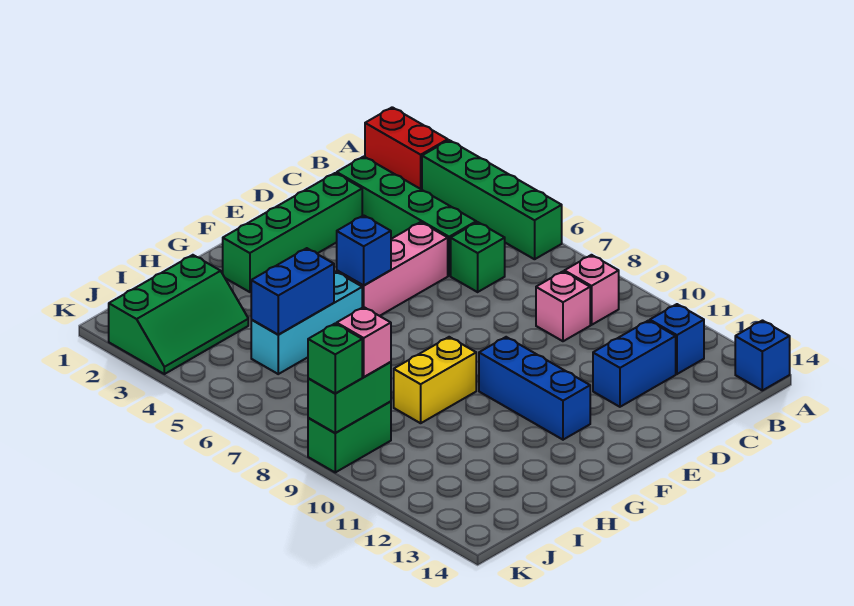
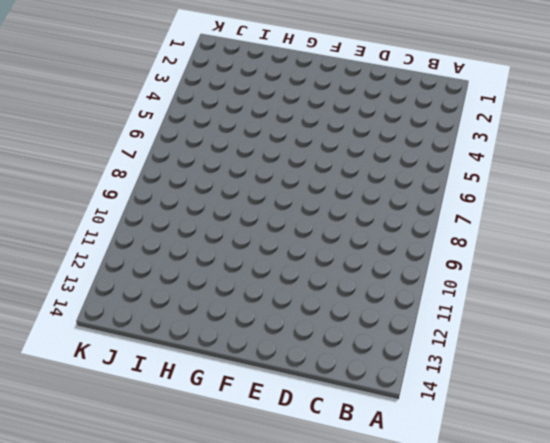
none -> red brick A1:A2 level 1
none -> green brick A3:A6 level 1
none -> blue brick A14 level 1

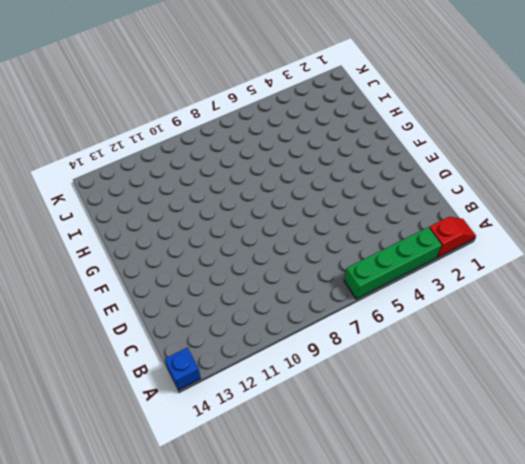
red slope A1:A2 level 1 top 2 -> red brick A1:A2 level 1
none -> pink brick B9 level 1
none -> blue brick B12 level 1
none -> green brick C2:C5 level 1

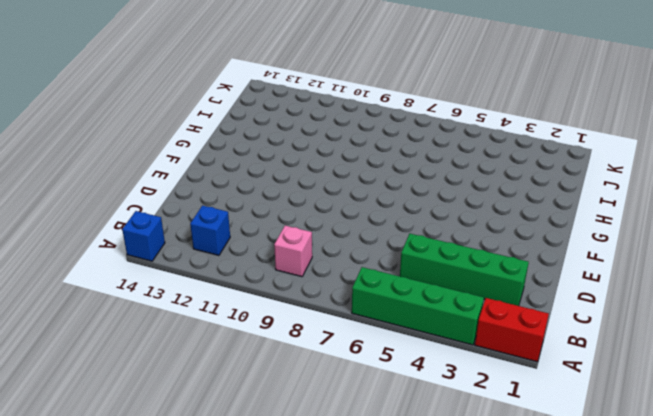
none -> green brick C6 level 1
none -> pink brick C9 level 1
none -> blue brick C12:D12 level 1

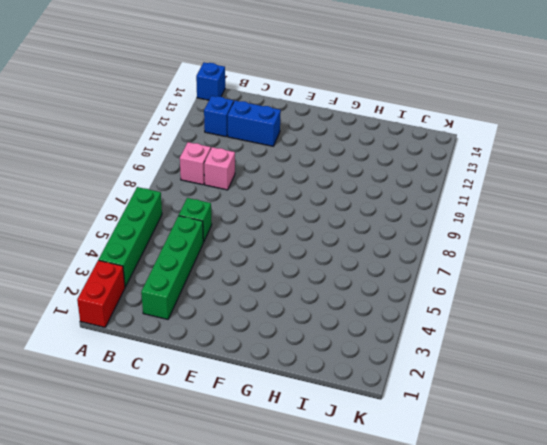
none -> green brick D2:G2 level 1
none -> pink brick D5:F5 level 1
none -> blue brick F10:F12 level 1

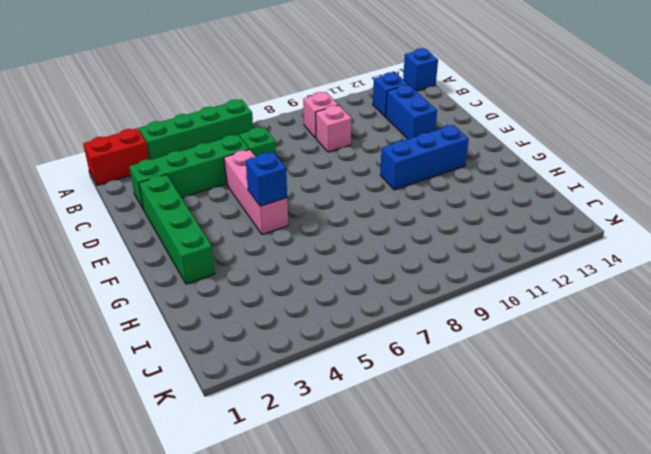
none -> cyan brick G5:I5 level 1
none -> yellow brick G9:H9 level 1
none -> green slope I2:K3 level 1 top 2

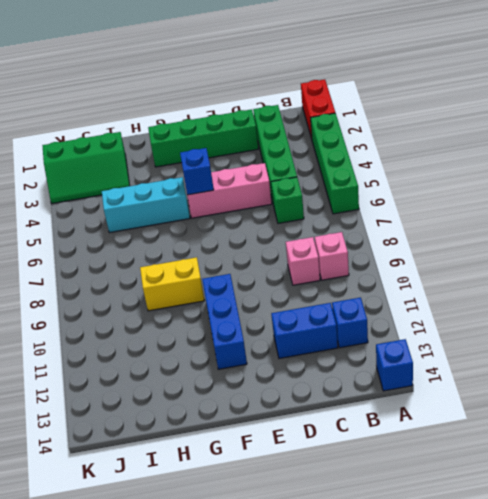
none -> green brick J9:K9 level 1
none -> blue brick H5:I5 level 2
none -> green brick J9:K9 level 2

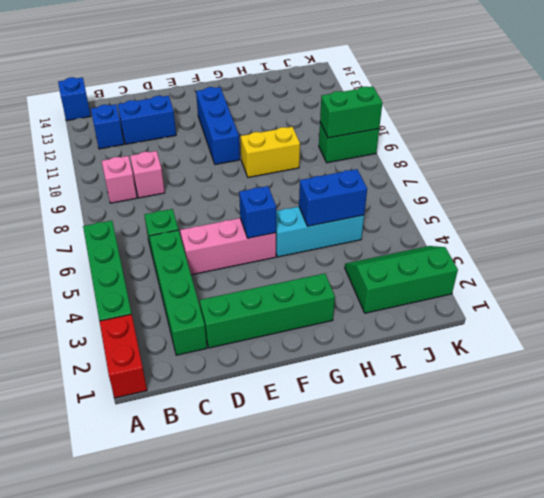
none -> pink brick J9 level 3
none -> green brick K9 level 3

